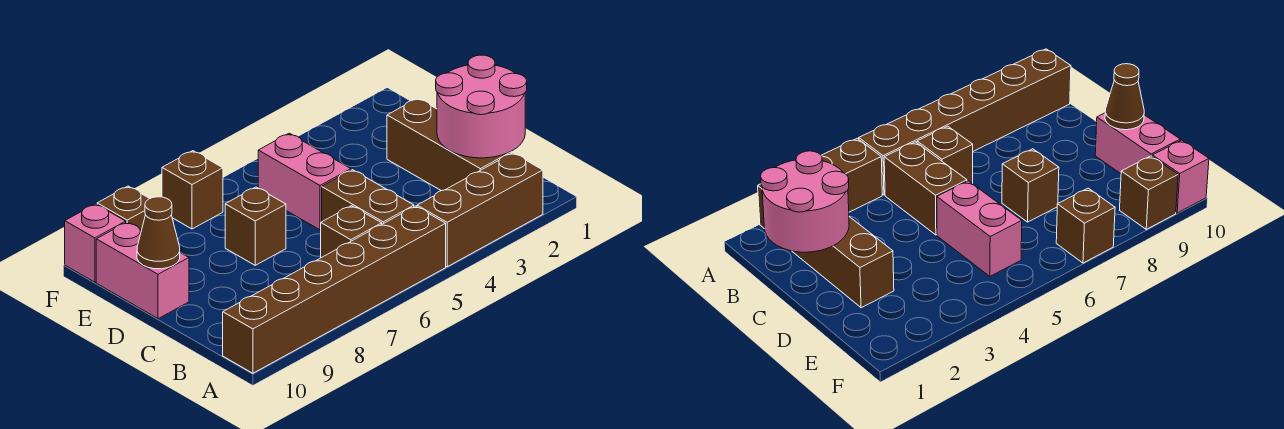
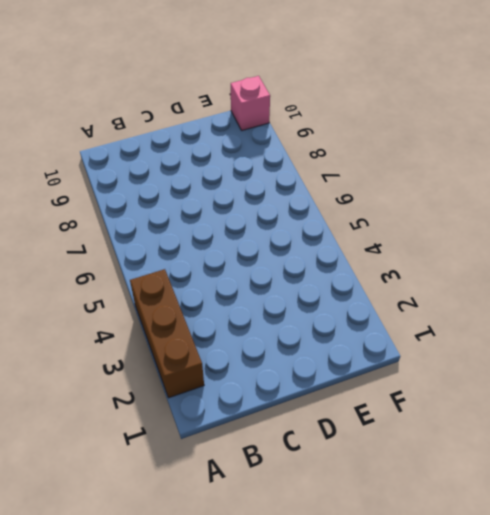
none -> brown brick A5:A10 level 1
none -> brown brick B2:D2 level 1
none -> brown brick B5:C5 level 1

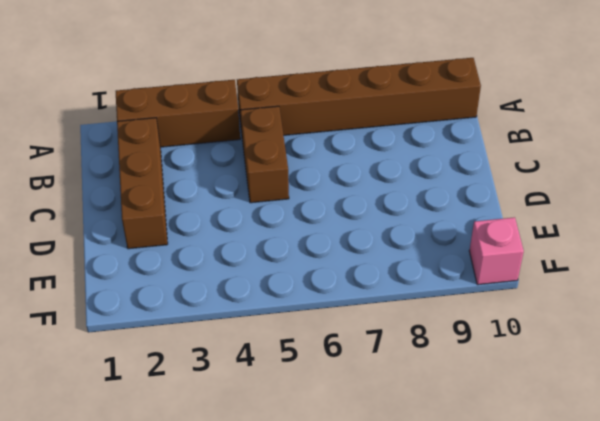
none -> brown brick B6 level 1
none -> pink brick D5:E5 level 1
none -> brown brick D7 level 1

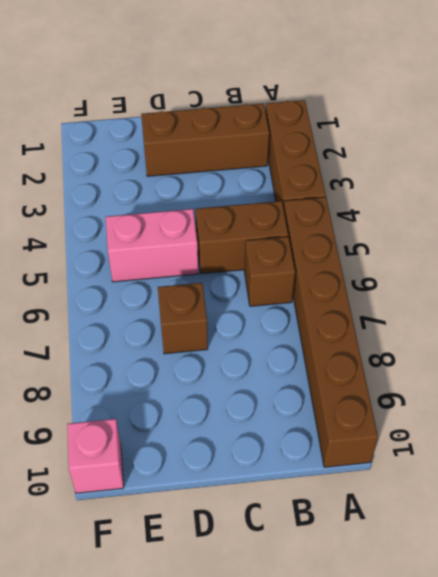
none -> pink brick D10:E10 level 1
none -> brown brick F7 level 1
none -> brown brick F9 level 1

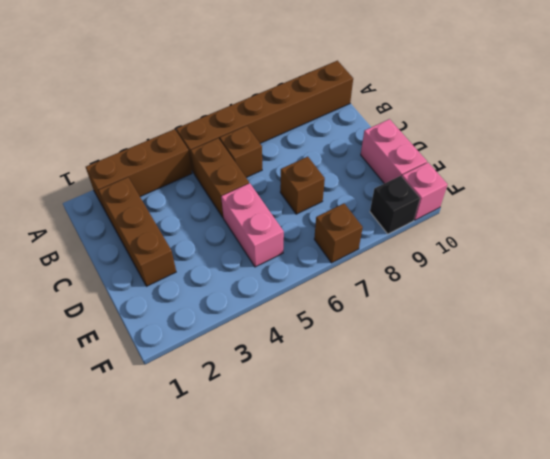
black brick F9 level 1 -> brown brick F9 level 1
none -> pink round brick B1:C2 level 2
none -> brown cone D10 level 2

